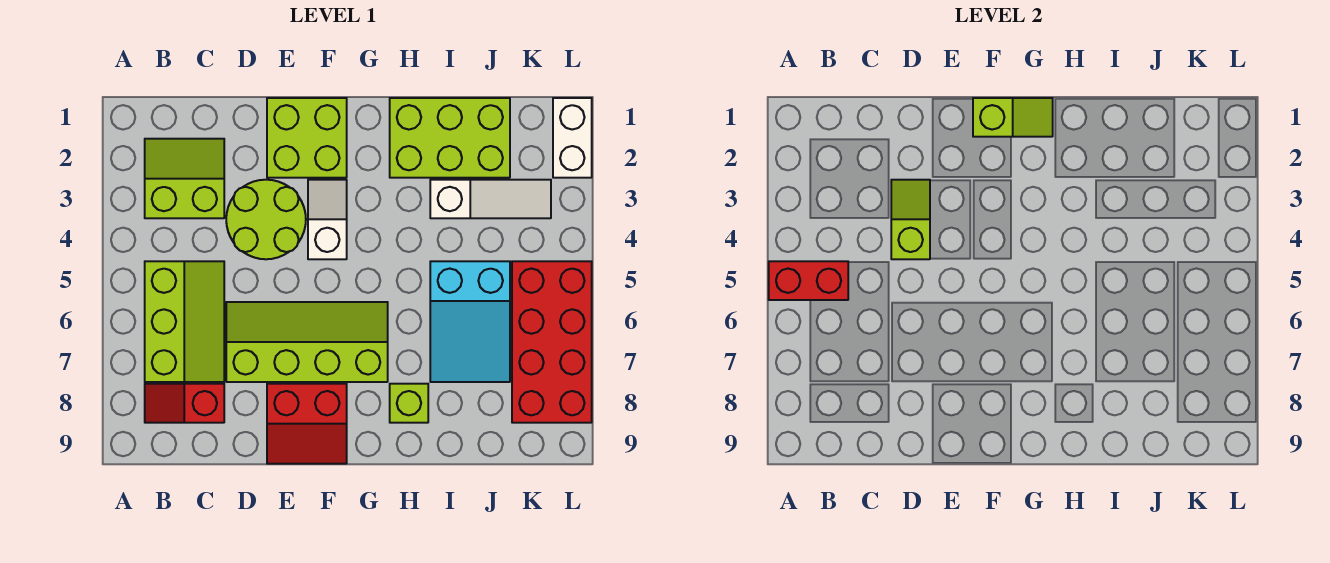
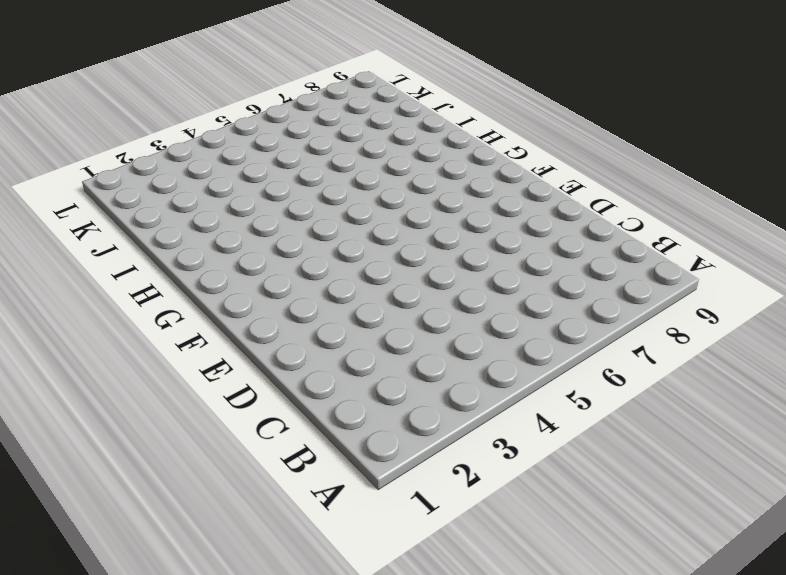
none -> lime slope B2:C3 level 1 top 3
none -> lime slope B5:C7 level 1 top B
none -> red slope B8:C8 level 1 top C

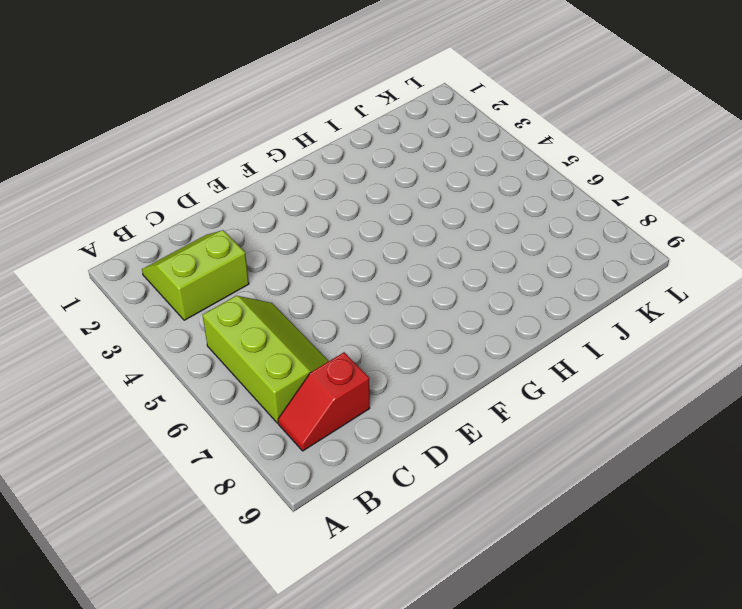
none -> lime round brick D3:E4 level 1
none -> lime slope D6:G7 level 1 top 7
none -> lime brick E1:F2 level 1

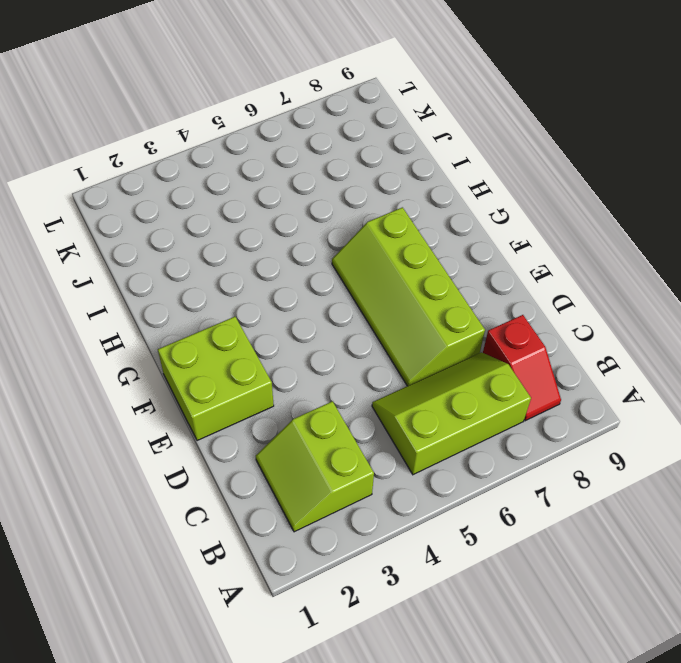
none -> lime round brick D3:E4 level 1
none -> red slope E8:F9 level 1 top 8
none -> white slope F3:F4 level 1 top 4

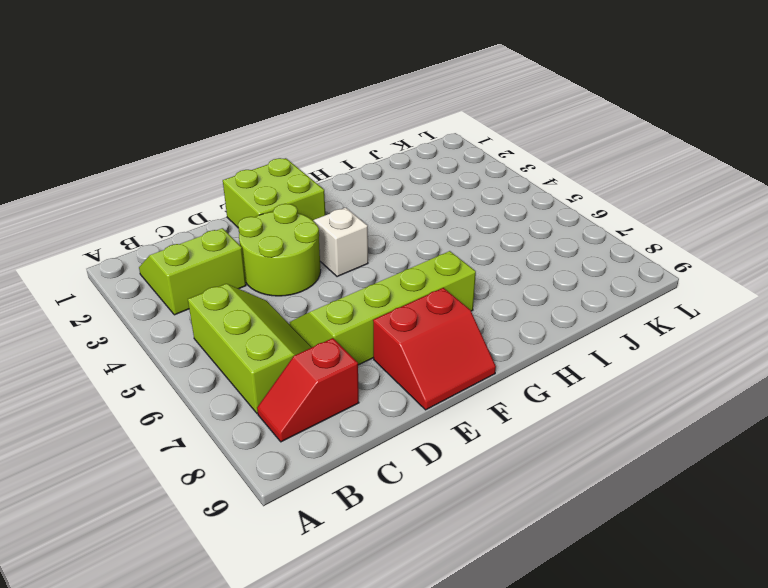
none -> lime brick H1:J2 level 1
none -> lime brick H8 level 1
none -> white slope I3:K3 level 1 top I

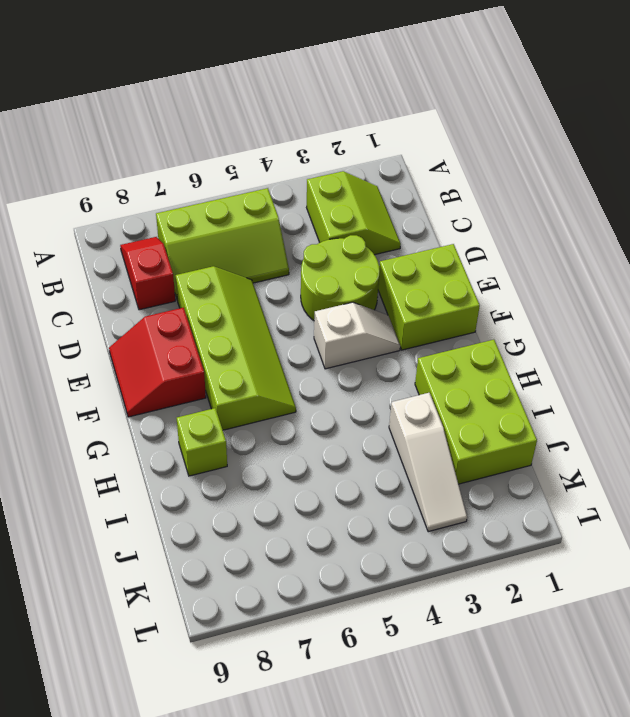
none -> cyan slope I5:J7 level 1 top 5
none -> red brick K5:L8 level 1
none -> white brick L1:L2 level 1

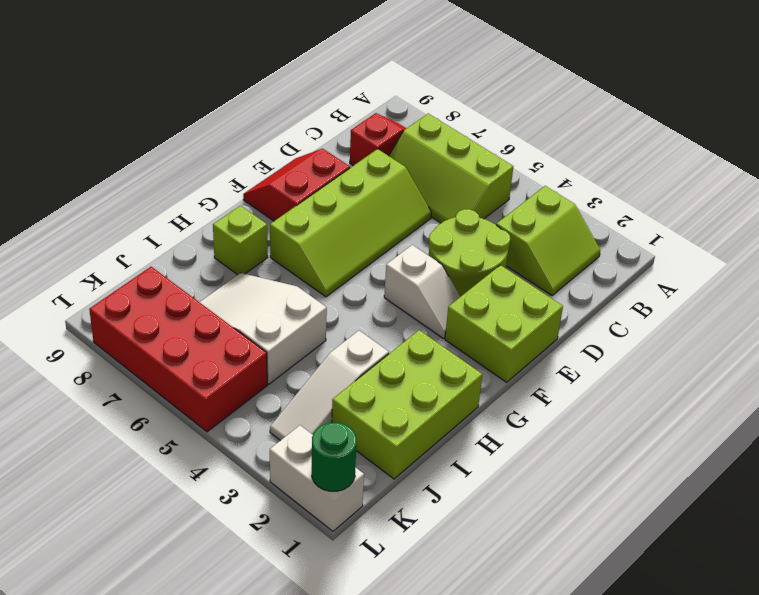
white slope I5:J7 level 1 top 5 -> cyan slope I5:J7 level 1 top 5
green round brick L1 level 2 -> none
none -> red brick A5:B5 level 2
none -> lime slope D3:D4 level 2 top 4
none -> lime slope F1:G1 level 2 top F

